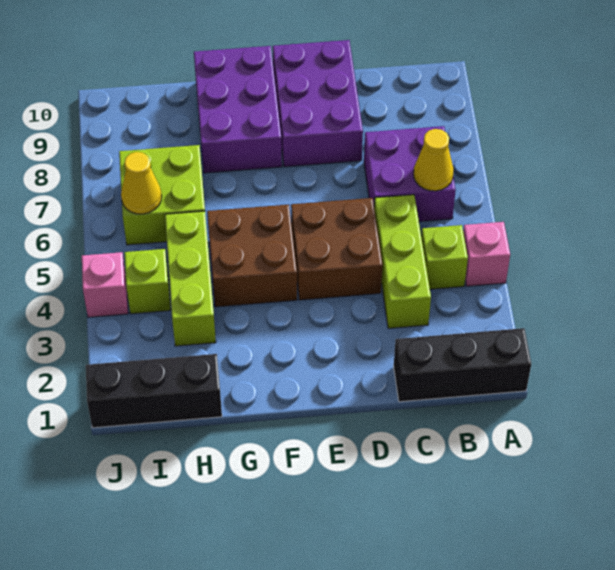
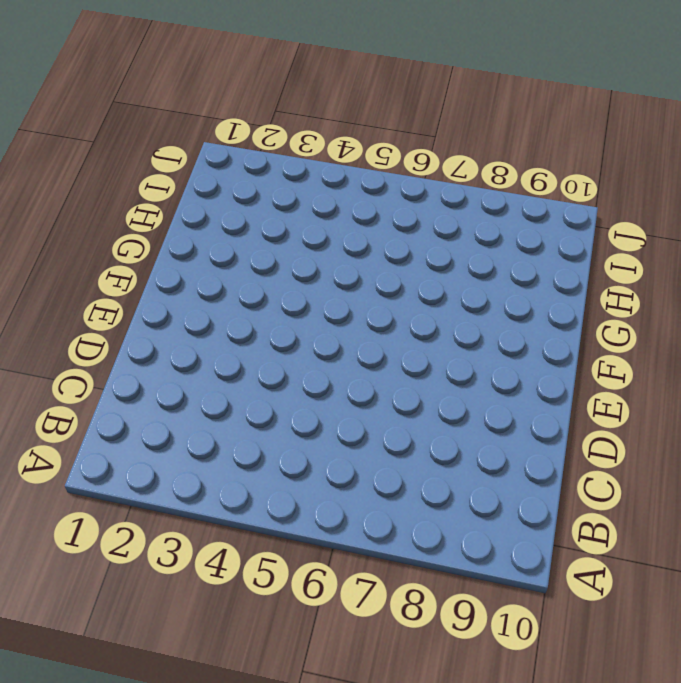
none -> black brick A1:C1 level 1
none -> pink brick A4 level 1
none -> lime brick B4 level 1

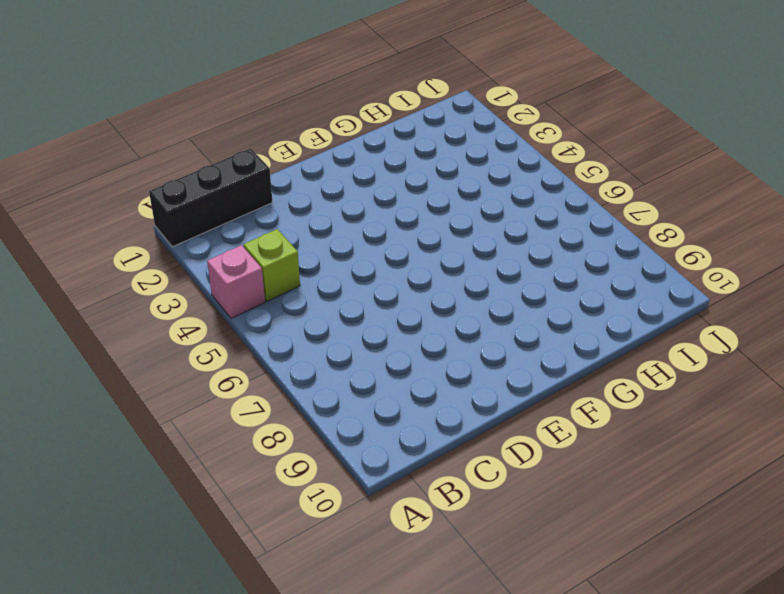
none -> purple brick B6:C7 level 1
none -> lime brick C3:C5 level 1
none -> brown brick D4:E5 level 1

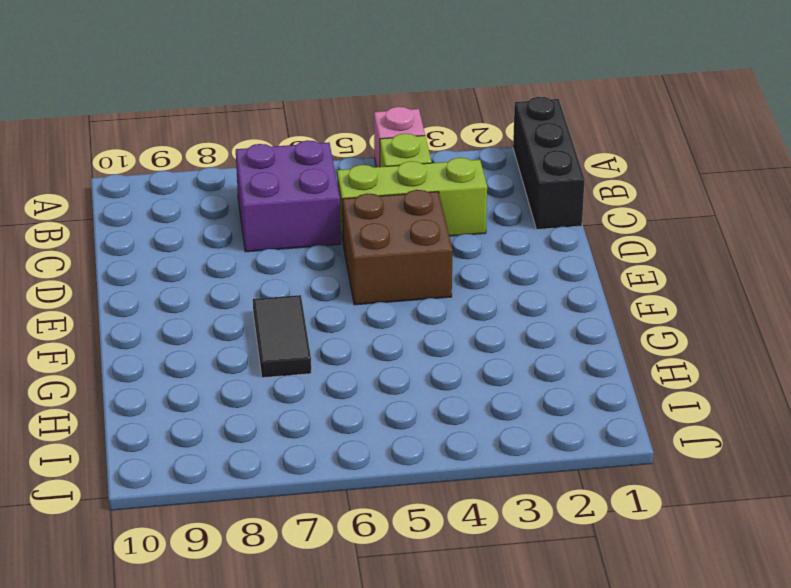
black tile F7:G7 level 1 -> none
none -> purple brick D8:E10 level 1
none -> brown brick F4:G5 level 1
none -> purple brick F8:G10 level 1

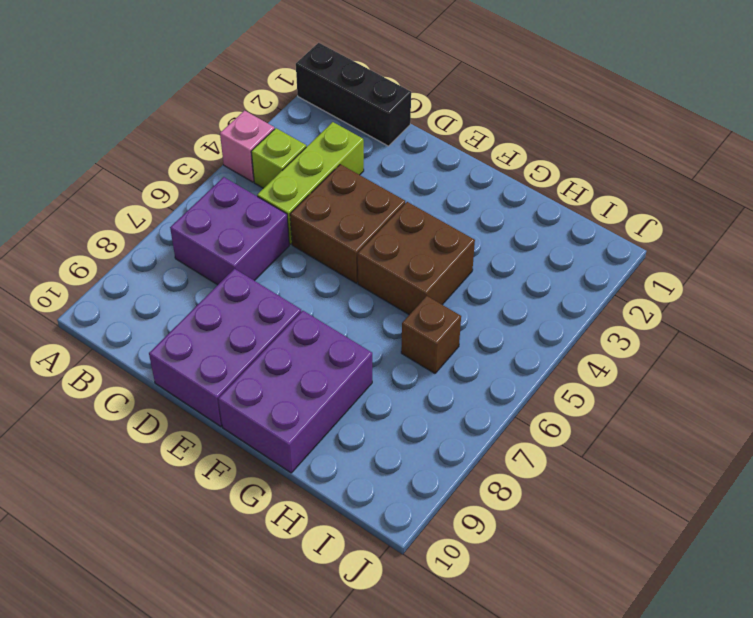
brown brick H6 level 1 -> lime brick H6:I7 level 1
none -> black brick H1:J1 level 1
none -> lime brick H3:H5 level 1
none -> lime brick I4 level 1

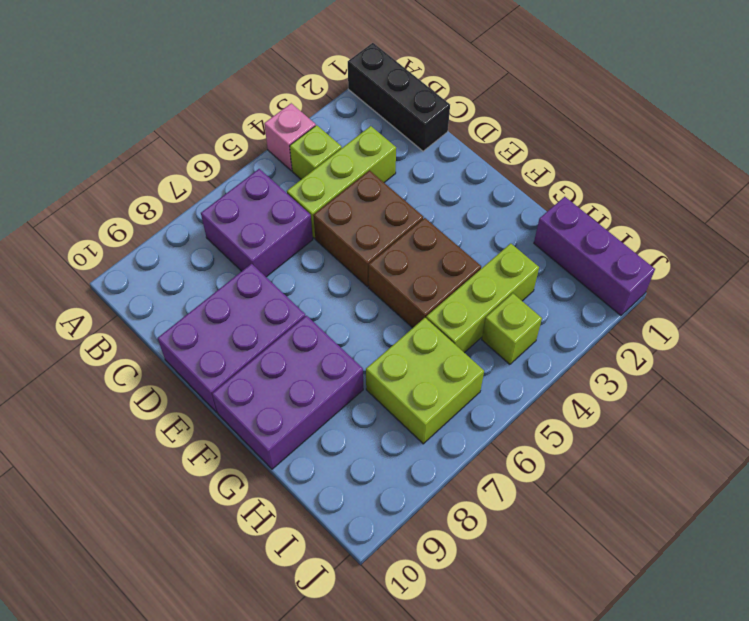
purple brick H1:J1 level 1 -> black brick H1:J1 level 1
none -> pink brick J4 level 1
none -> yellow cone B6 level 2
none -> yellow cone I6 level 2

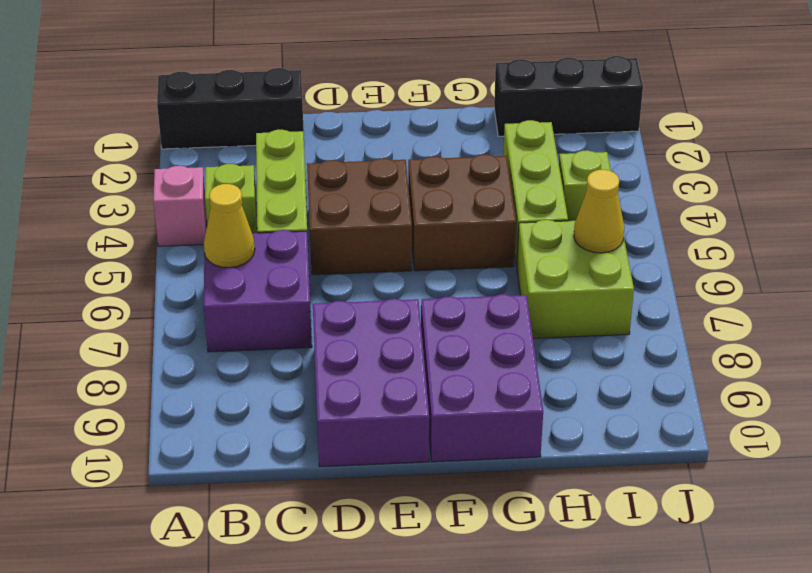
none -> pink brick J4 level 1

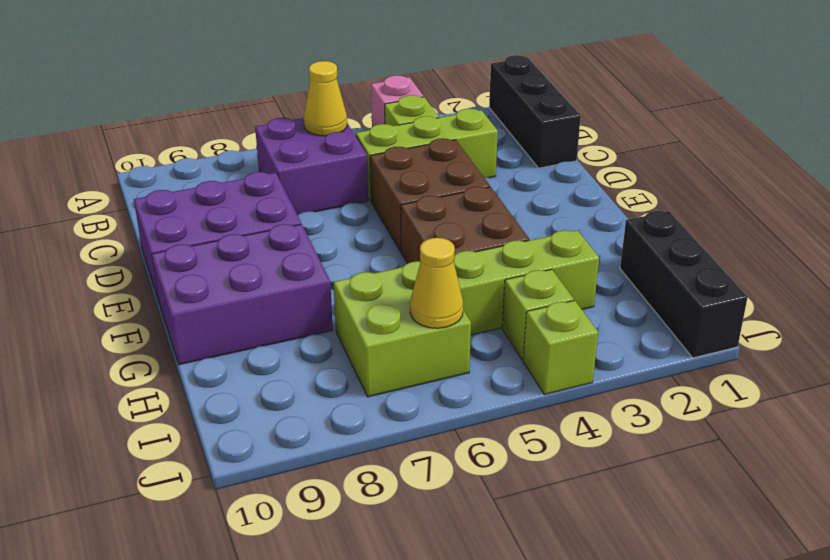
lime brick J4 level 1 -> pink brick J4 level 1

